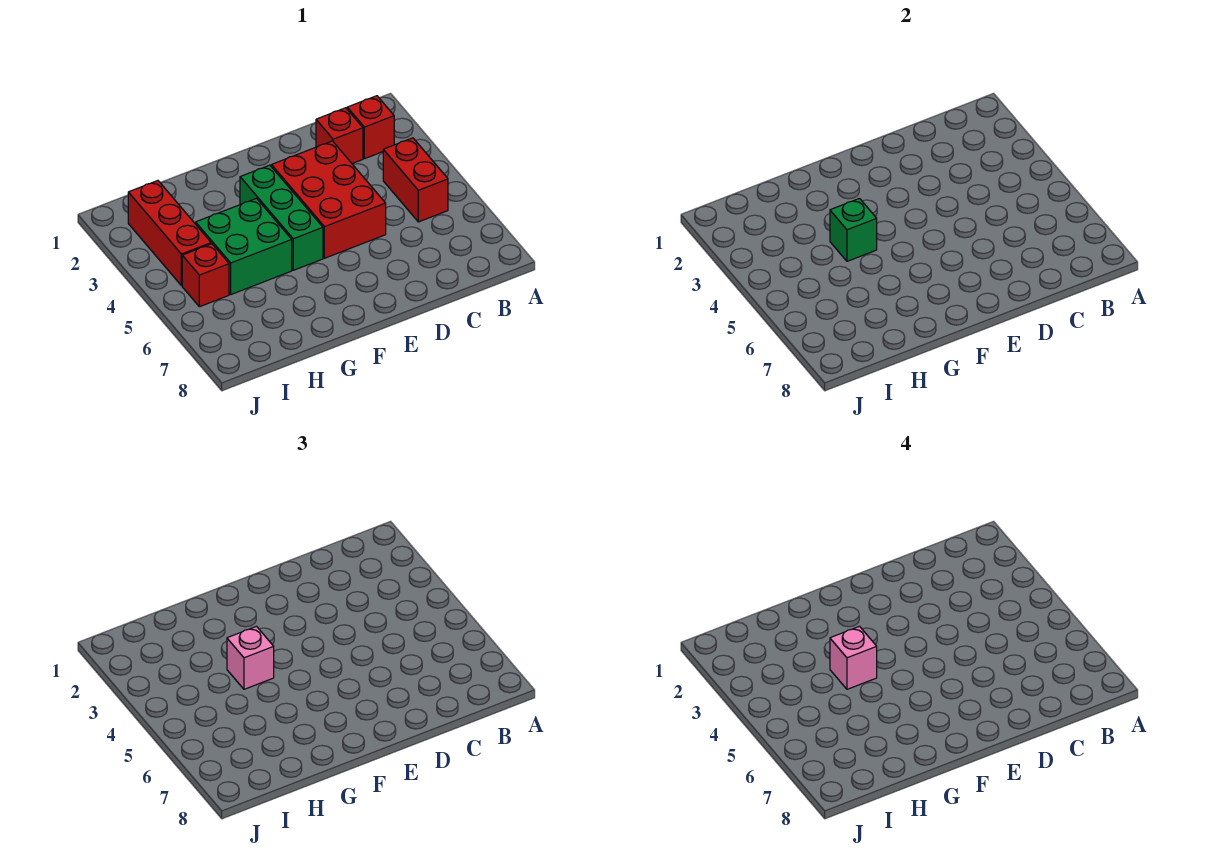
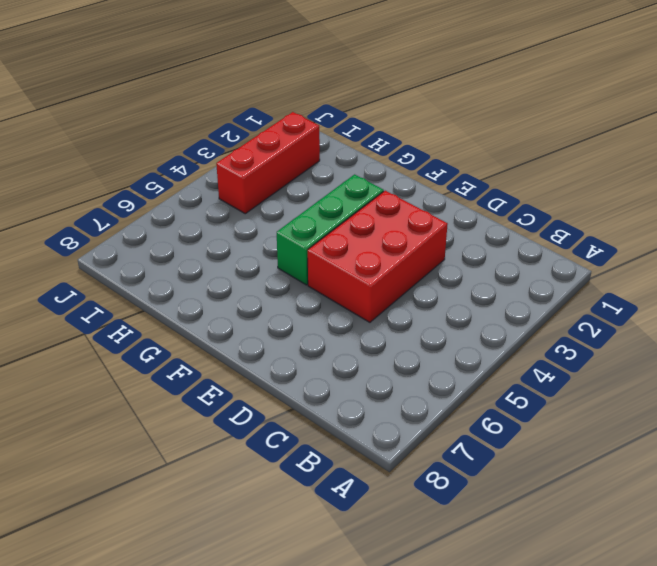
none -> red brick B2 level 1
none -> red brick B4:B5 level 1

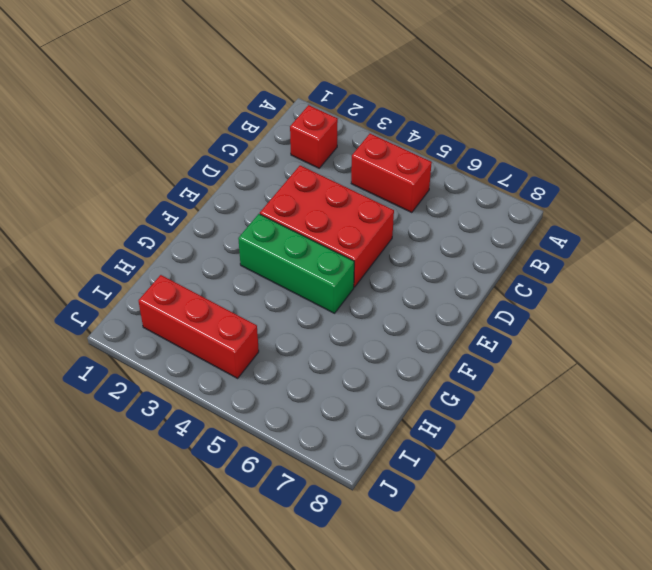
none -> red brick C2 level 1
none -> green brick G4:H5 level 1

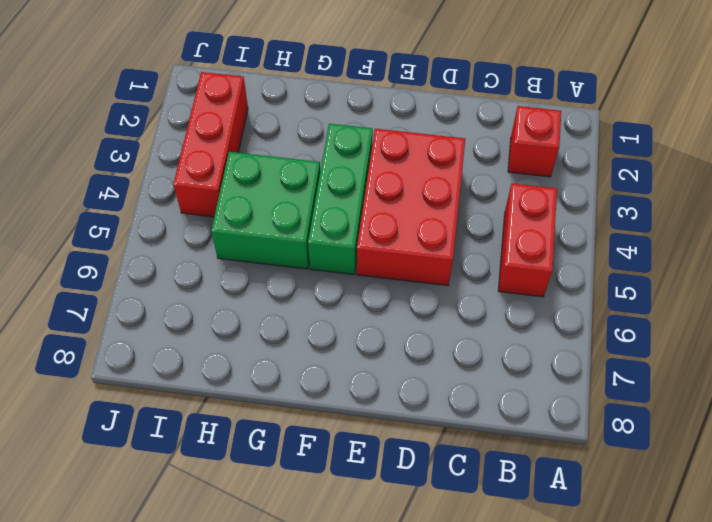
none -> red brick C2 level 1
none -> red brick I5 level 1

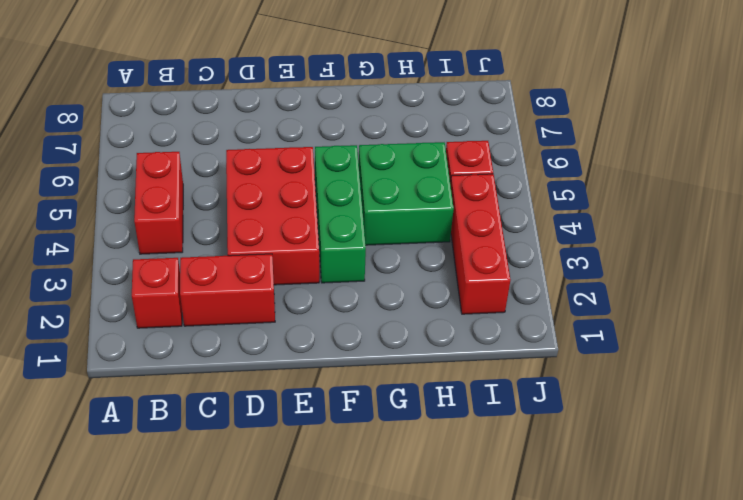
red brick C2:D2 level 1 -> red brick C2 level 1
none -> green brick G4 level 2
none -> pink brick G4 level 3

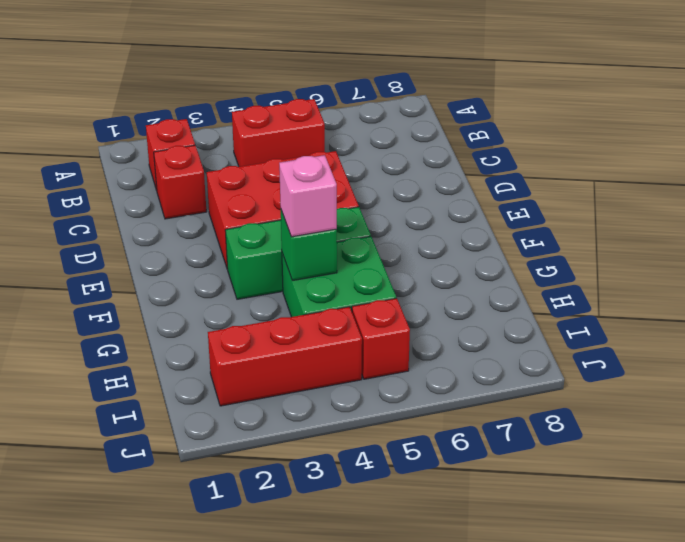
none -> pink brick G4 level 4

